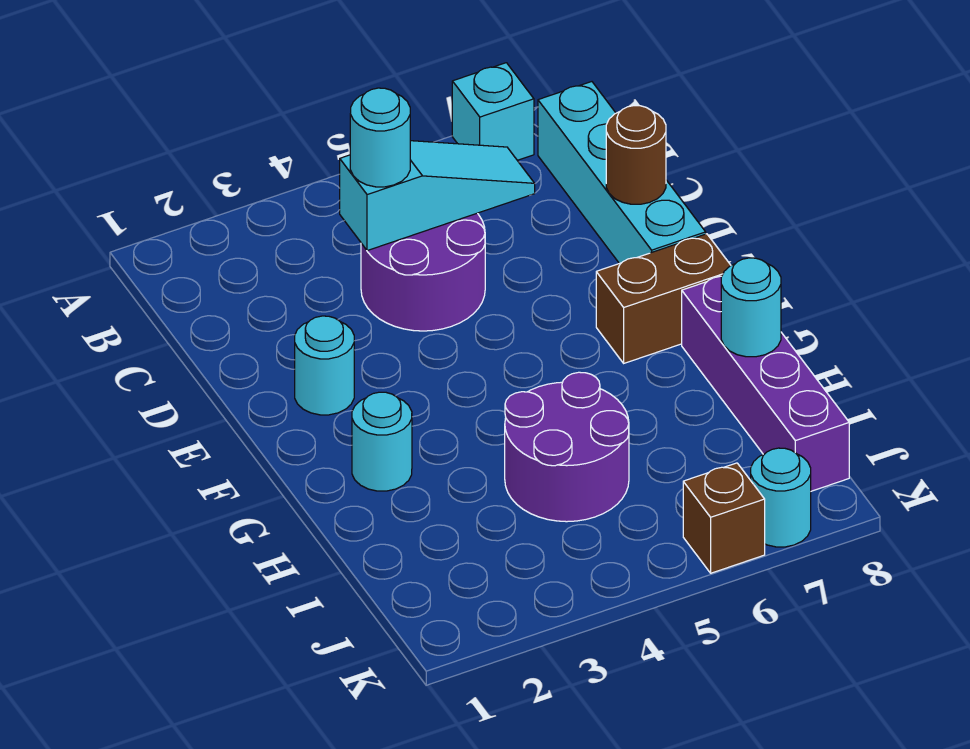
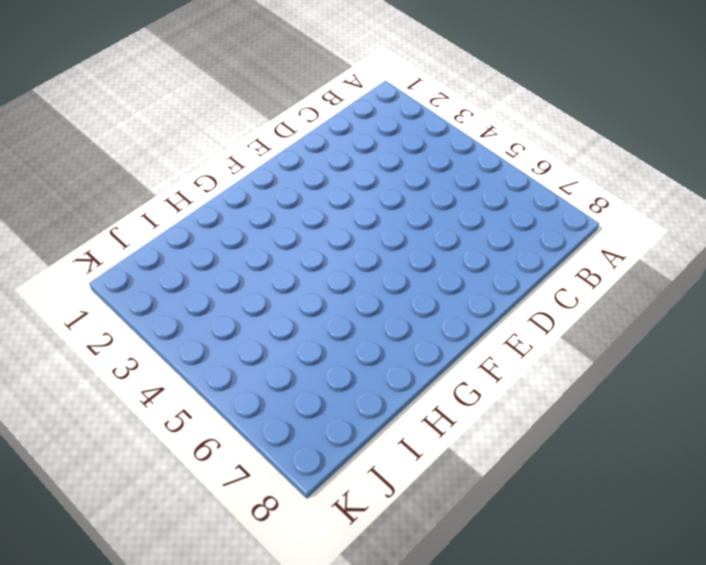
none -> cyan brick A7 level 1
none -> cyan brick B8:E8 level 1
none -> purple round brick C4:D5 level 1

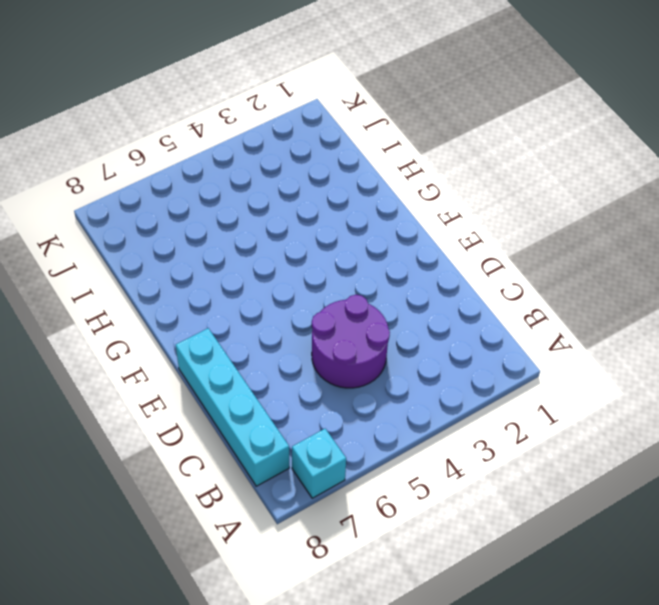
none -> cyan round brick E2 level 1
none -> brown brick F7:F8 level 1
none -> cyan round brick G2 level 1

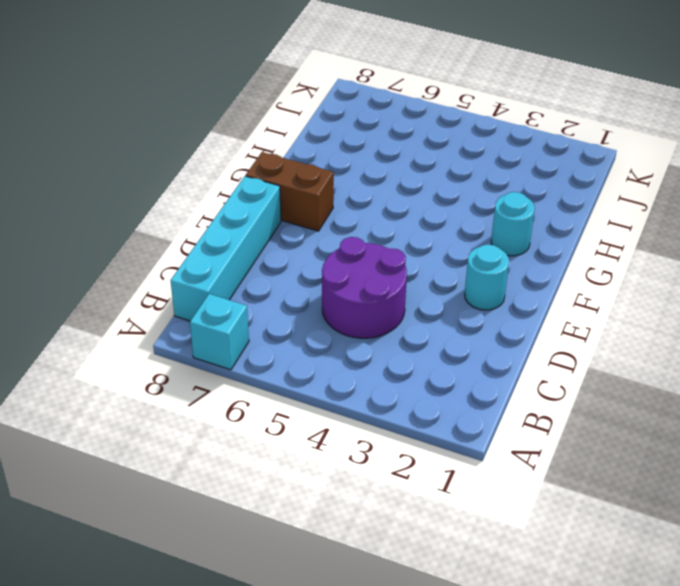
none -> purple brick G8:J8 level 1
none -> purple round brick H4:I5 level 1
none -> brown brick K6 level 1

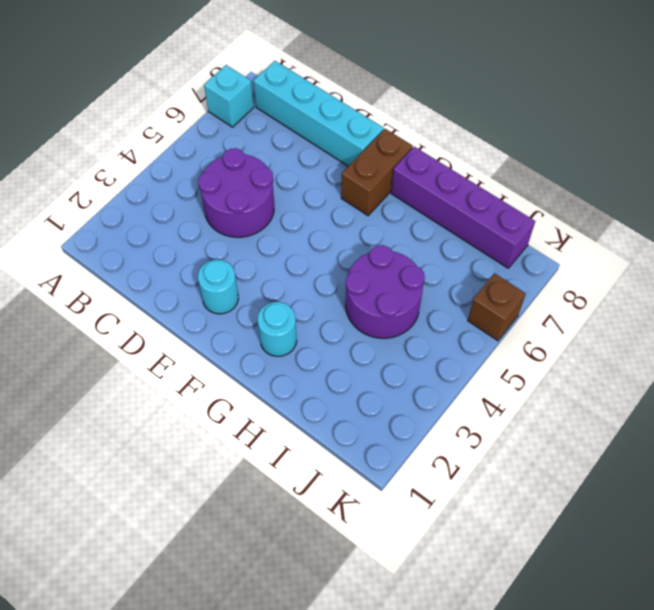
none -> cyan round brick K7 level 1
none -> cyan slope C4:C6 level 2 top 4
none -> brown round brick D8 level 2

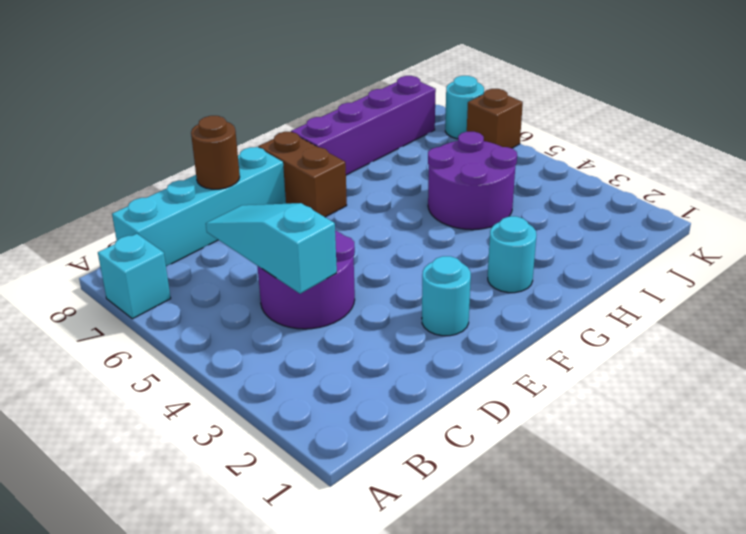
none -> cyan round brick H8 level 2
none -> cyan round brick C4 level 3

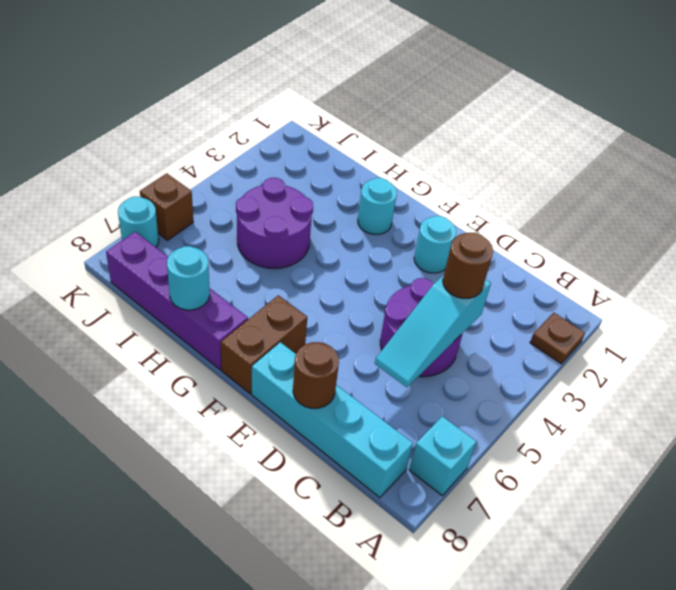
brown plate A2 level 1 -> none
brown round brick C4 level 3 -> cyan round brick C4 level 3

